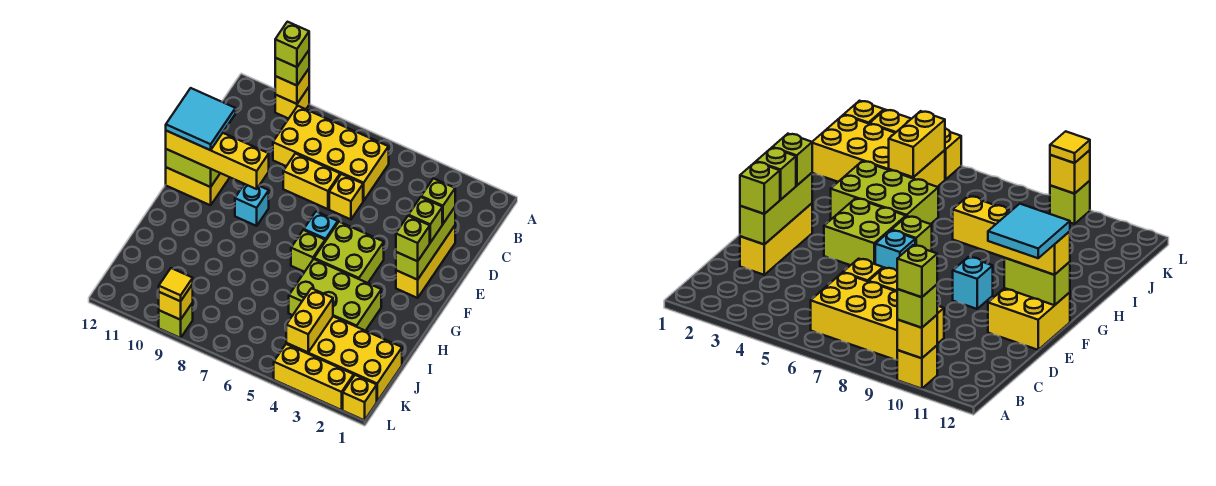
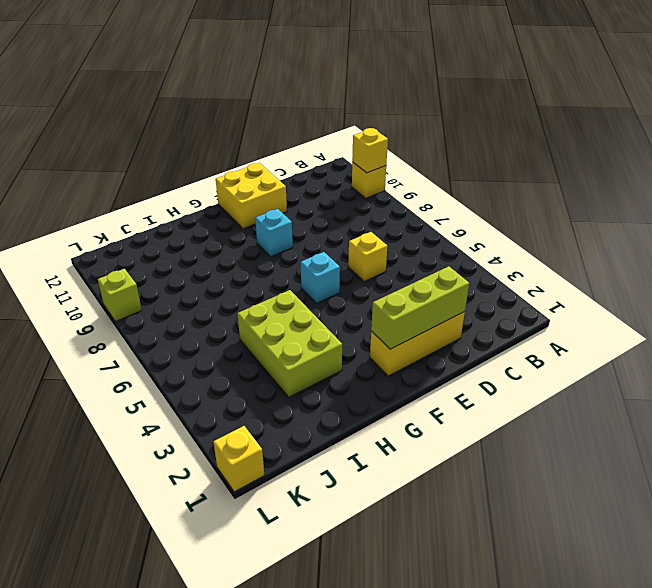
none -> yellow brick B6:C9 level 1
none -> yellow brick D7:D8 level 1
none -> lime brick F4:G5 level 1

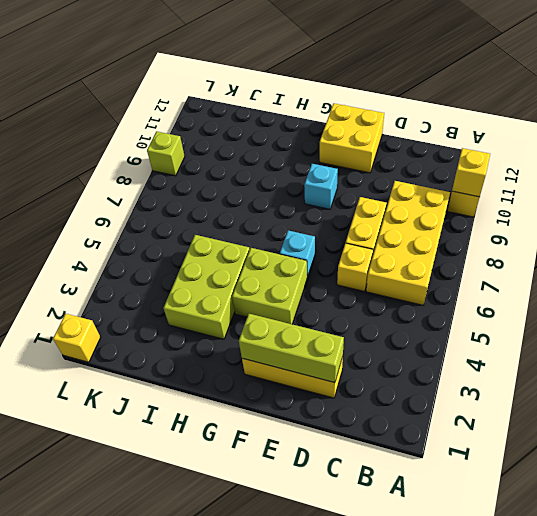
none -> lime brick G6 level 1
none -> yellow brick J1:K4 level 1
none -> yellow brick L2:L4 level 1

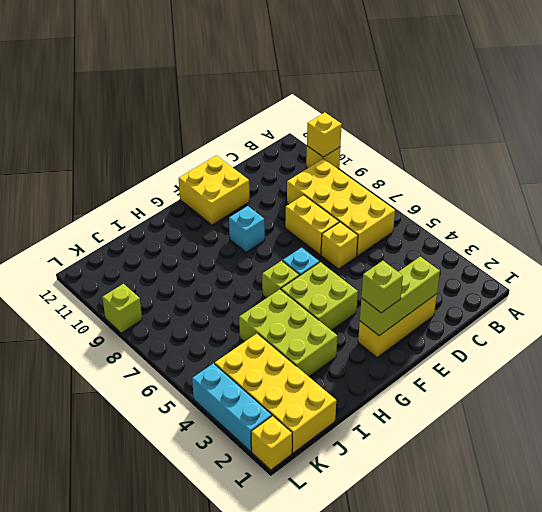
cyan brick L2:L4 level 1 -> yellow brick L2:L4 level 1
none -> lime brick F11:F12 level 2
none -> yellow brick J4:K4 level 2
none -> yellow brick L9 level 2

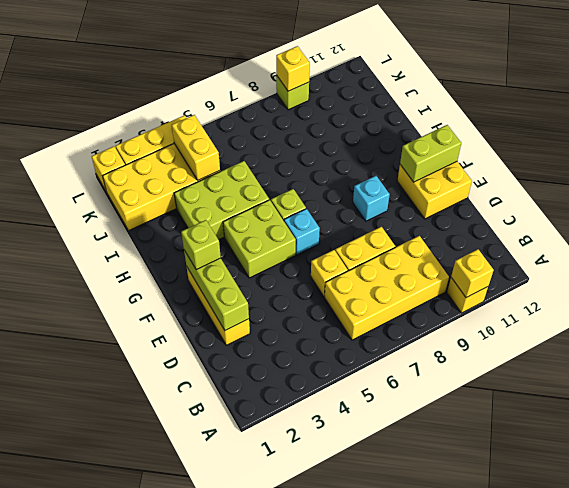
none -> lime brick A10 level 3
none -> lime brick D2 level 3
none -> lime brick E2 level 3

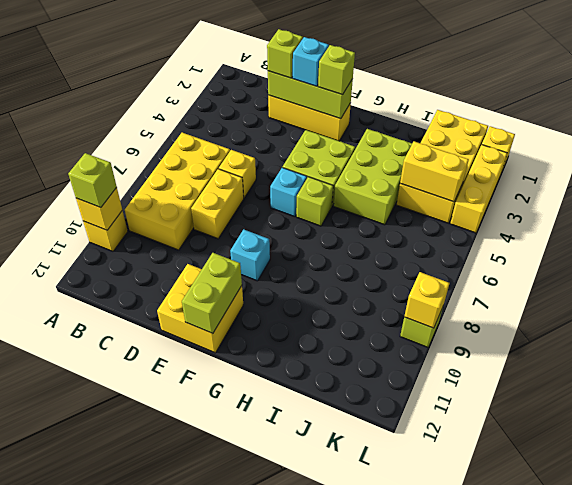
cyan brick E2 level 3 -> lime brick E2 level 3
none -> yellow brick F9:F12 level 3
none -> yellow tile L9 level 3
none -> lime brick A10 level 4

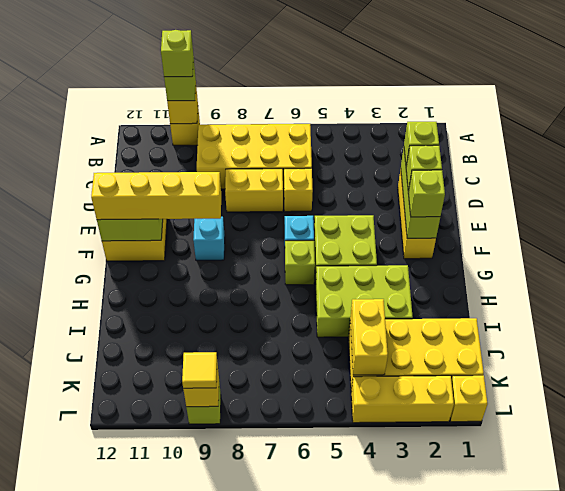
none -> cyan tile E11:F12 level 4

